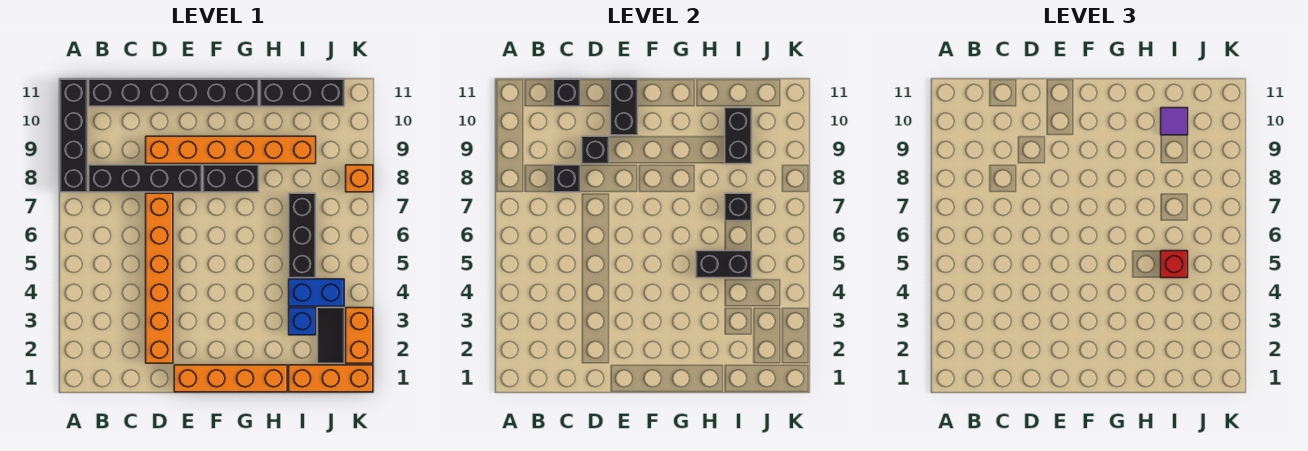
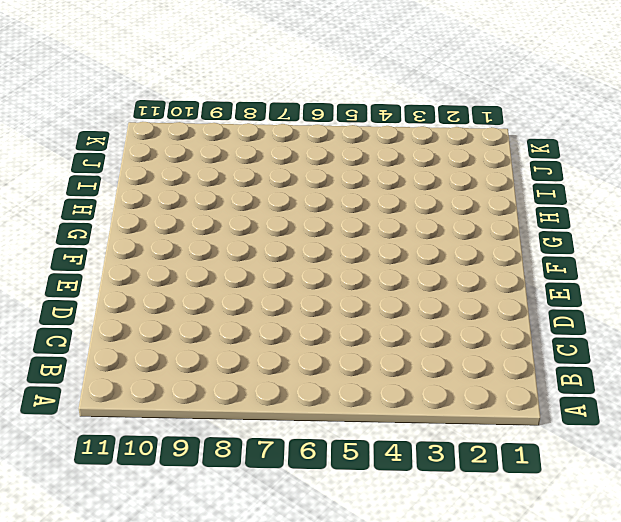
none -> black brick A8:A11 level 1
none -> black brick B8:E8 level 1
none -> black brick B11:G11 level 1

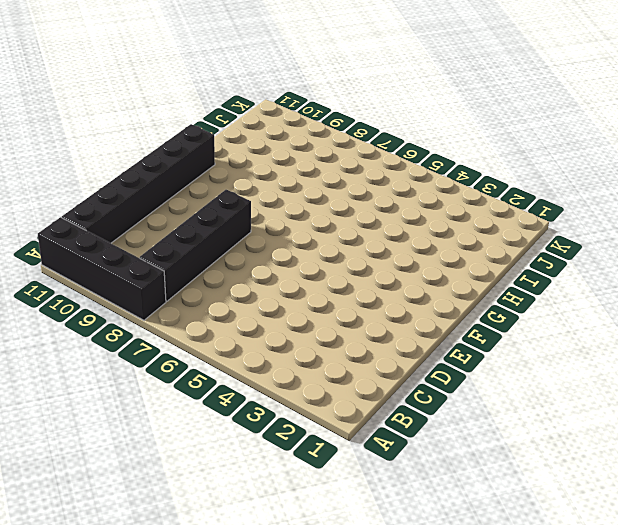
none -> orange brick D2:D7 level 1
none -> orange brick D9:I9 level 1
none -> orange brick E1:H1 level 1

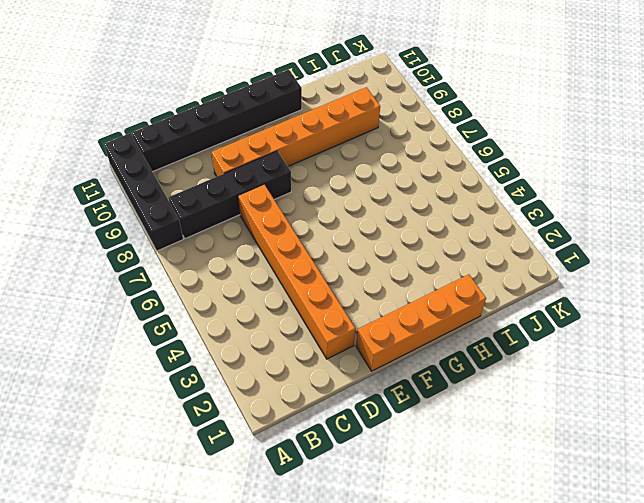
none -> black brick F8:G8 level 1
none -> black brick H11:J11 level 1
none -> orange brick I1:K1 level 1

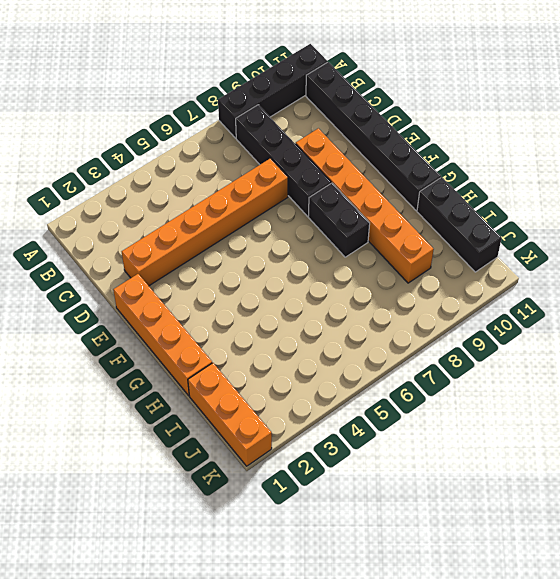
none -> blue brick I3 level 1
none -> blue brick I4:J4 level 1
none -> black brick I5:I7 level 1

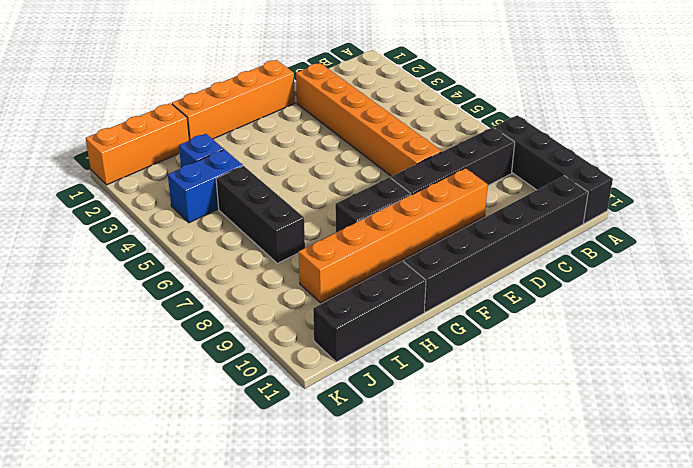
none -> black tile J2:J3 level 1
none -> orange brick K2:K3 level 1
none -> orange brick K8 level 1

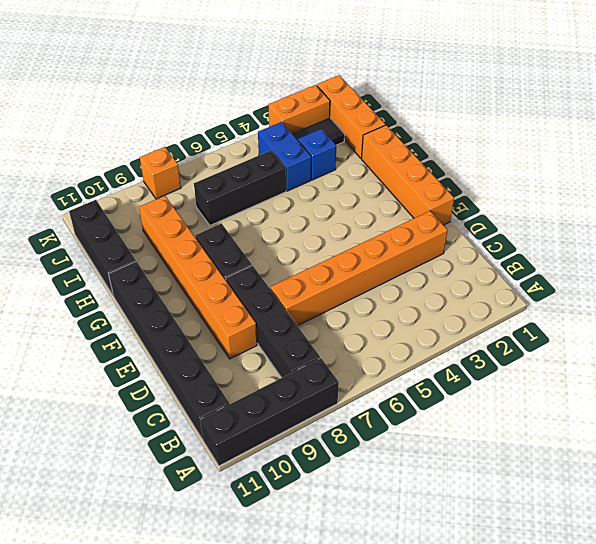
none -> black brick C8 level 2
none -> black brick C11 level 2
none -> black brick D9 level 2

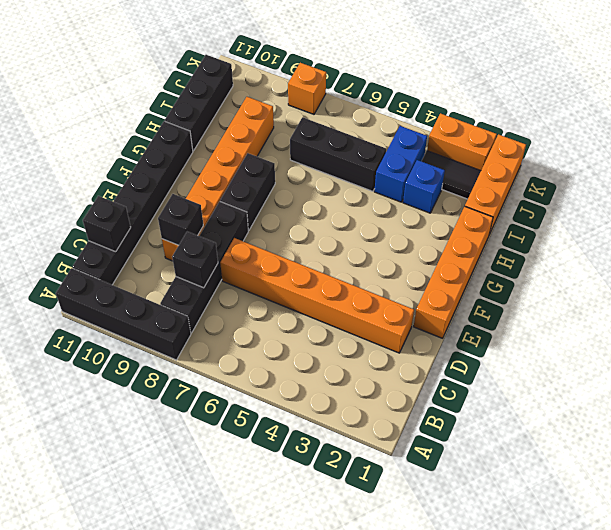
none -> black brick E10:E11 level 2
none -> black brick H5:I5 level 2
none -> black brick I7 level 2

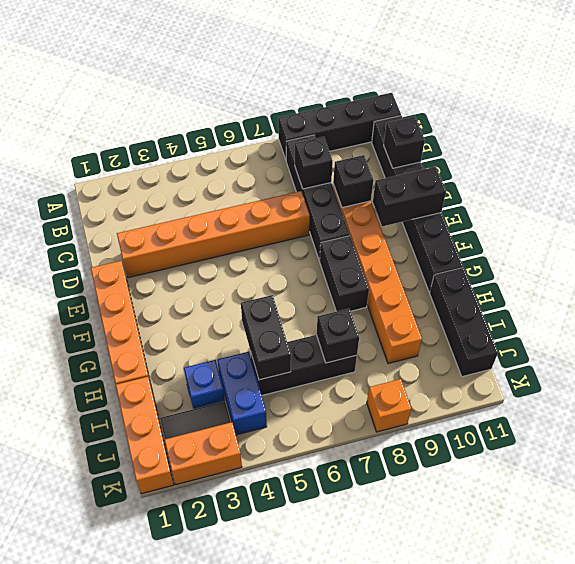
none -> black brick I9:I10 level 2
none -> red brick I5 level 3
none -> purple tile I10 level 3

